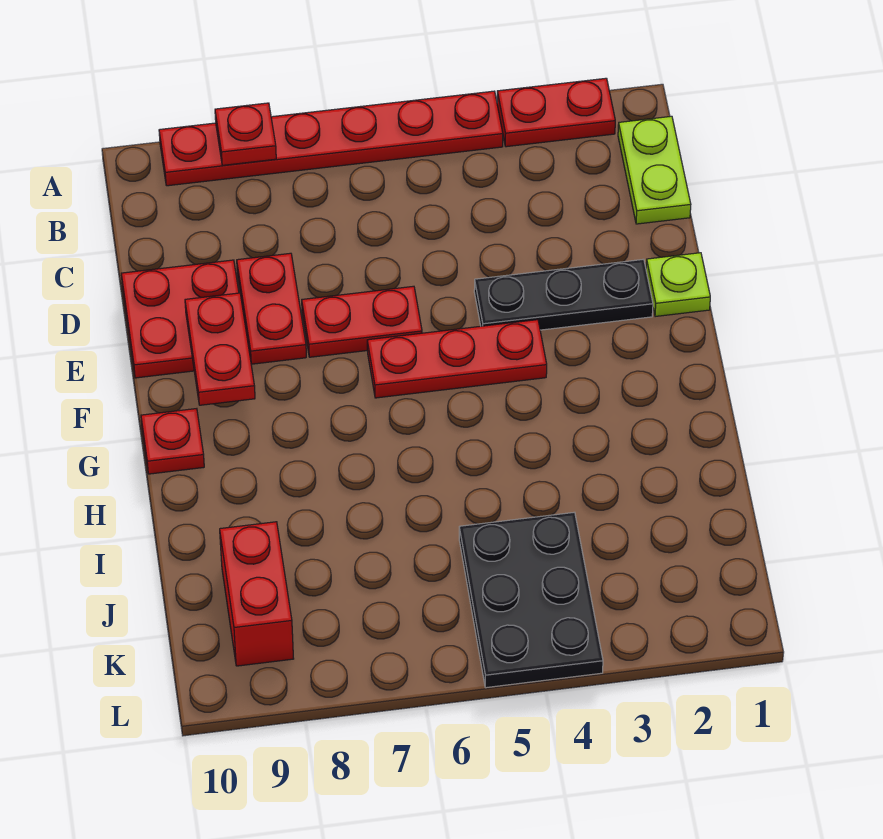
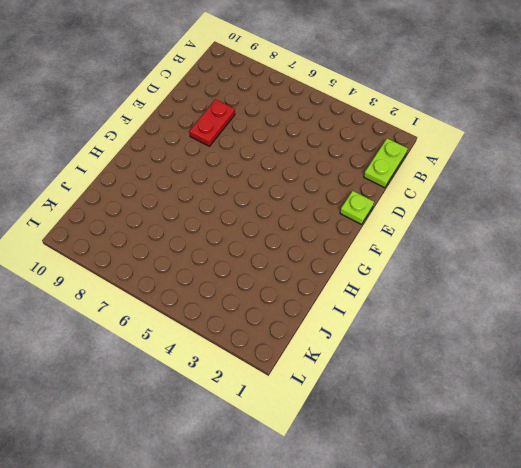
none -> red plate A2:A3 level 1
none -> red plate A4:A9 level 1
none -> red plate D9:E10 level 1

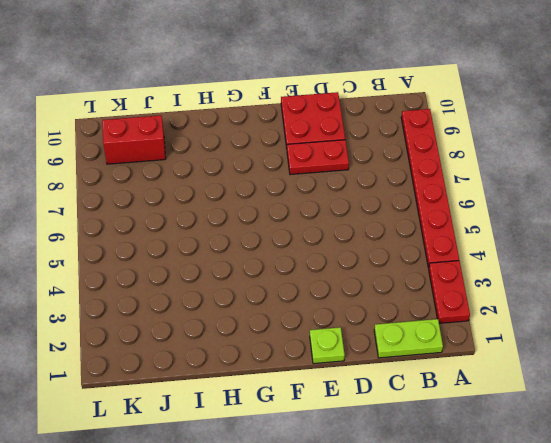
none -> black plate E2:E4 level 1
none -> red plate E6:E7 level 1
none -> red plate F4:F6 level 1

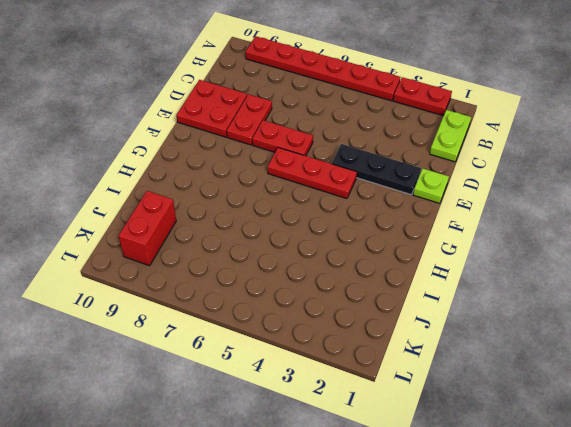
none -> red plate G10 level 1
none -> black plate J4:L5 level 1
none -> red plate A8 level 2

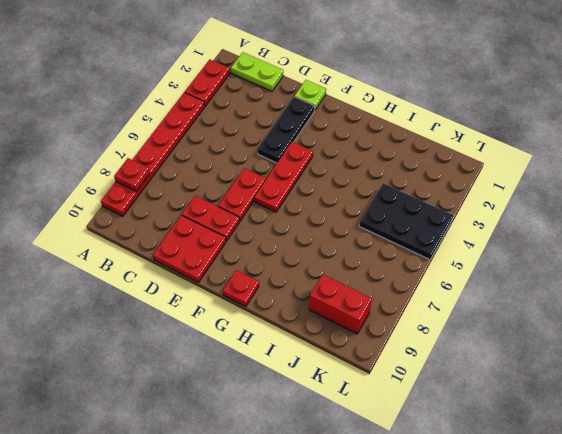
none -> red plate E9:F9 level 2

